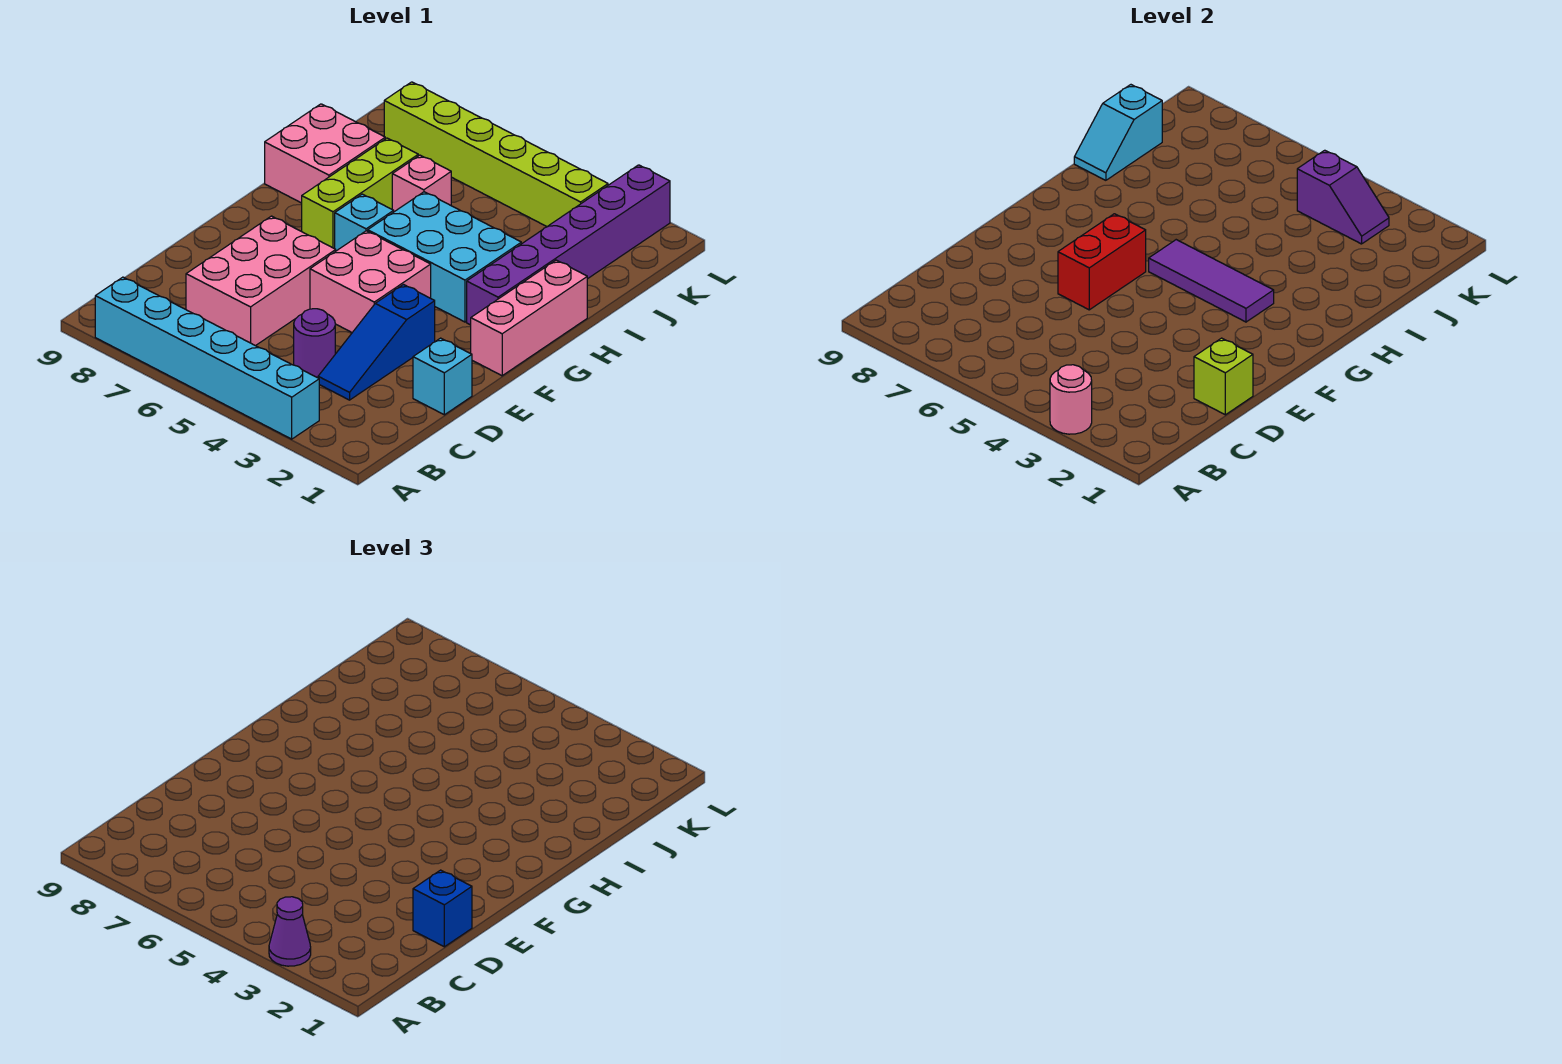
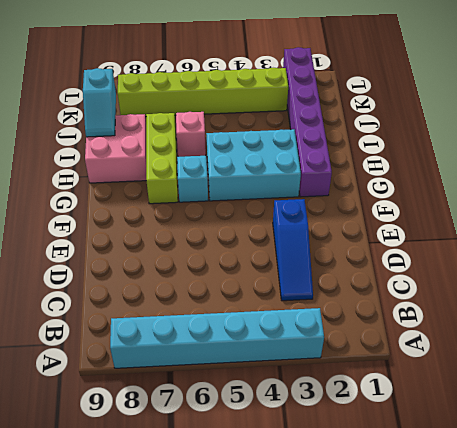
none -> purple round brick C4 level 1
none -> pink brick C6:E7 level 1
none -> cyan brick D1 level 1

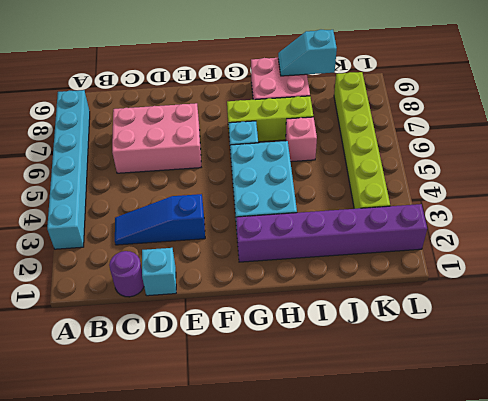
purple round brick C1 level 1 -> purple round brick C4 level 1
none -> pink brick E4:F5 level 1
none -> pink brick F1:H1 level 1
none -> pink round brick A3 level 2

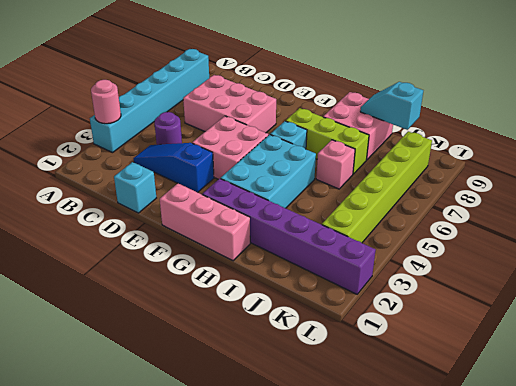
none -> lime brick D1 level 2
none -> red brick E6:F6 level 2
none -> purple tile G3:G5 level 2

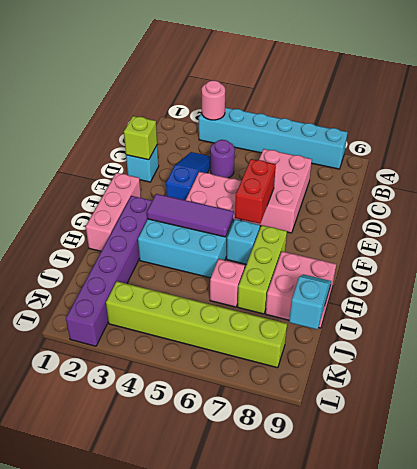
none -> purple slope K3:K4 level 2 top 4
none -> purple cone A3 level 3
none -> blue brick D1 level 3

